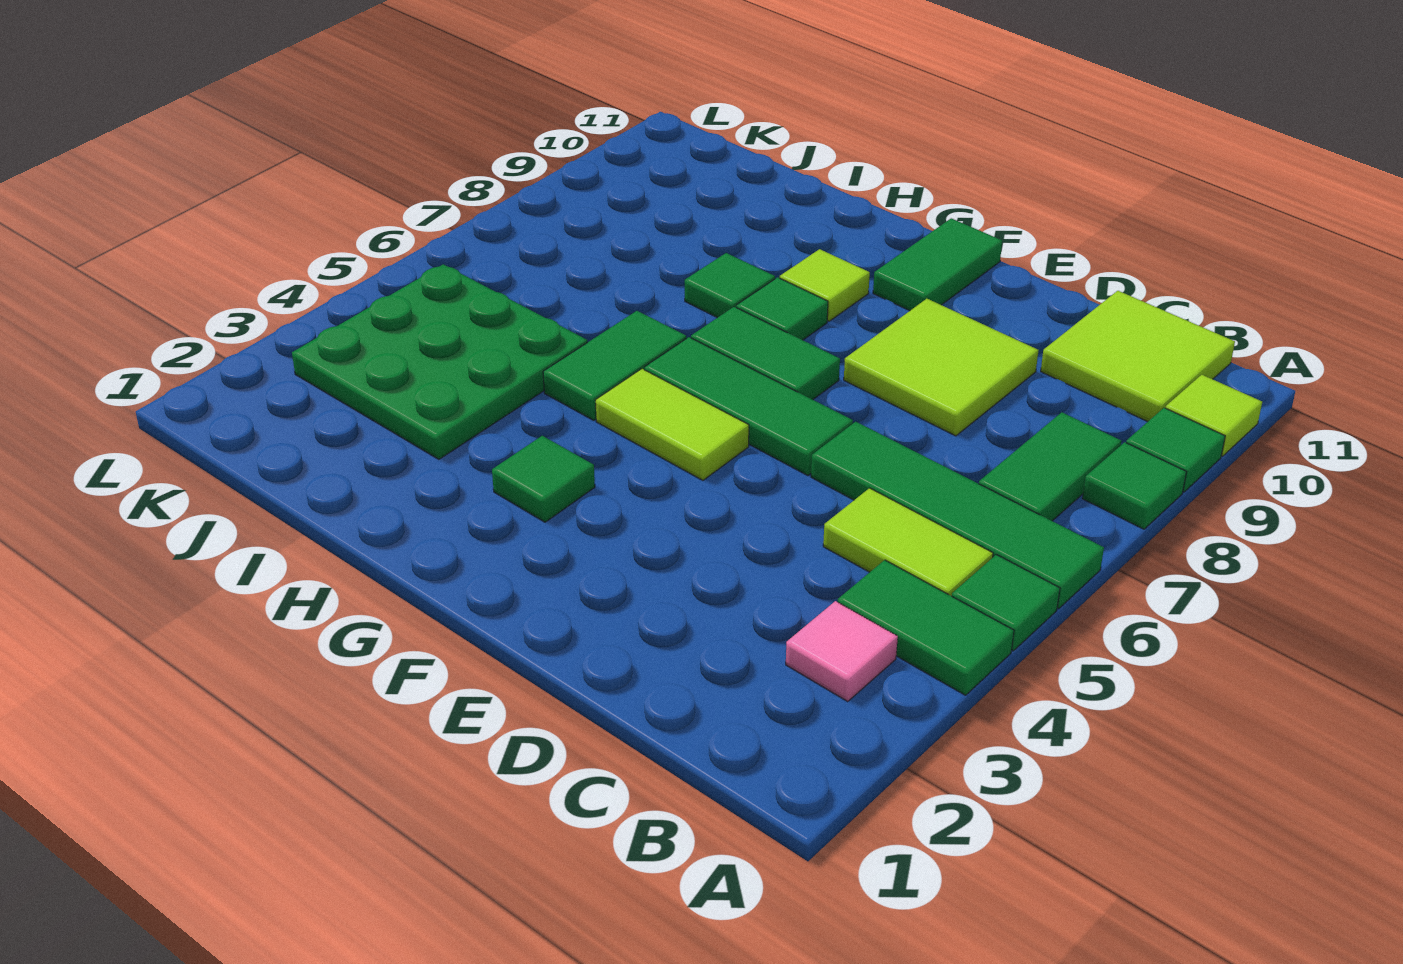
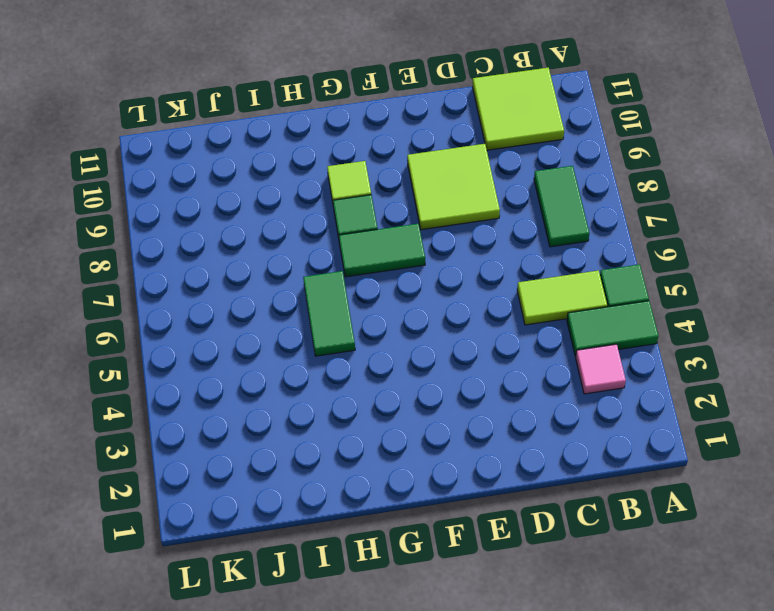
none -> green tile A6:D6 level 1
none -> green tile A8 level 1
none -> green tile A9 level 1

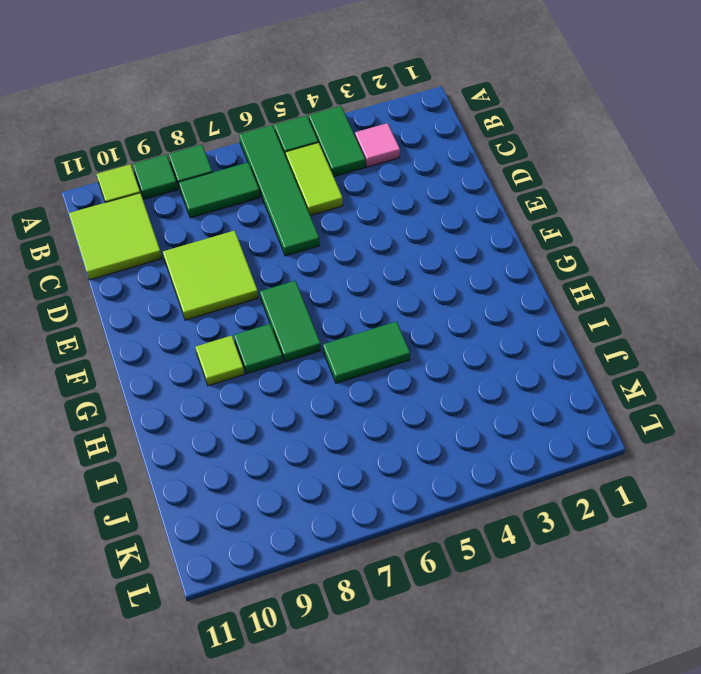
none -> green tile E6:G6 level 1
none -> lime tile F5:G5 level 1
none -> green tile F10:F11 level 1

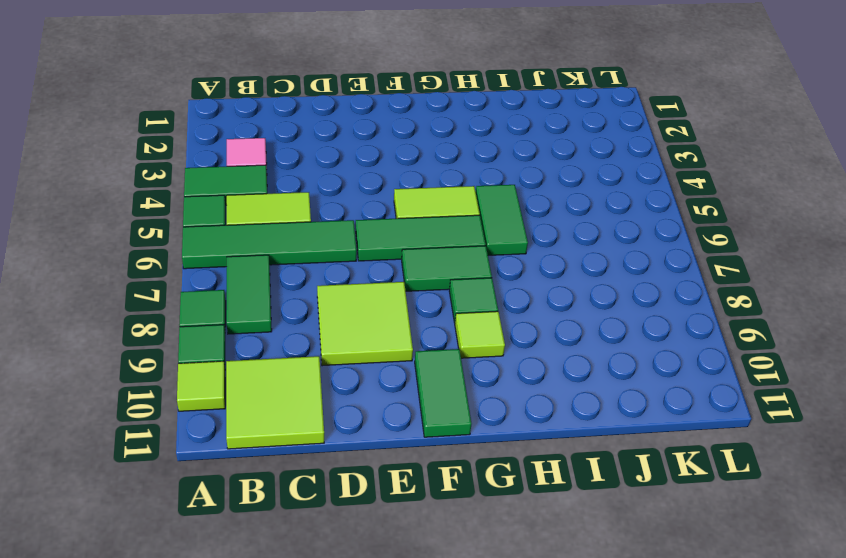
none -> green tile G3 level 1
none -> green tile H8 level 1
none -> green plate I3:K5 level 1

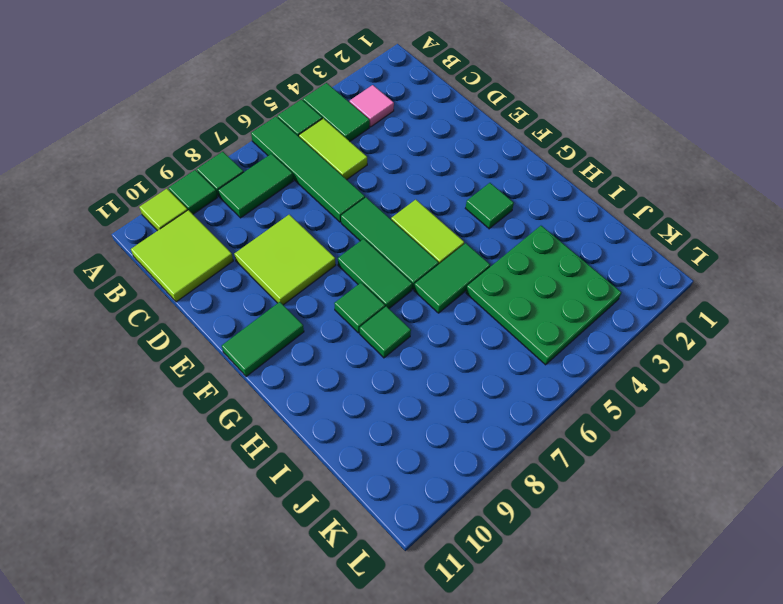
none -> lime tile G9 level 1

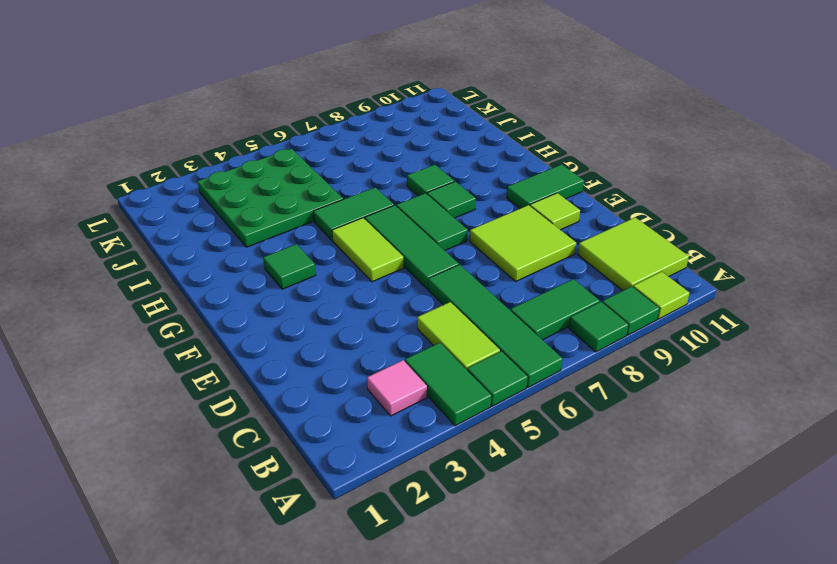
lime tile E10 level 1 -> lime tile G9 level 1

